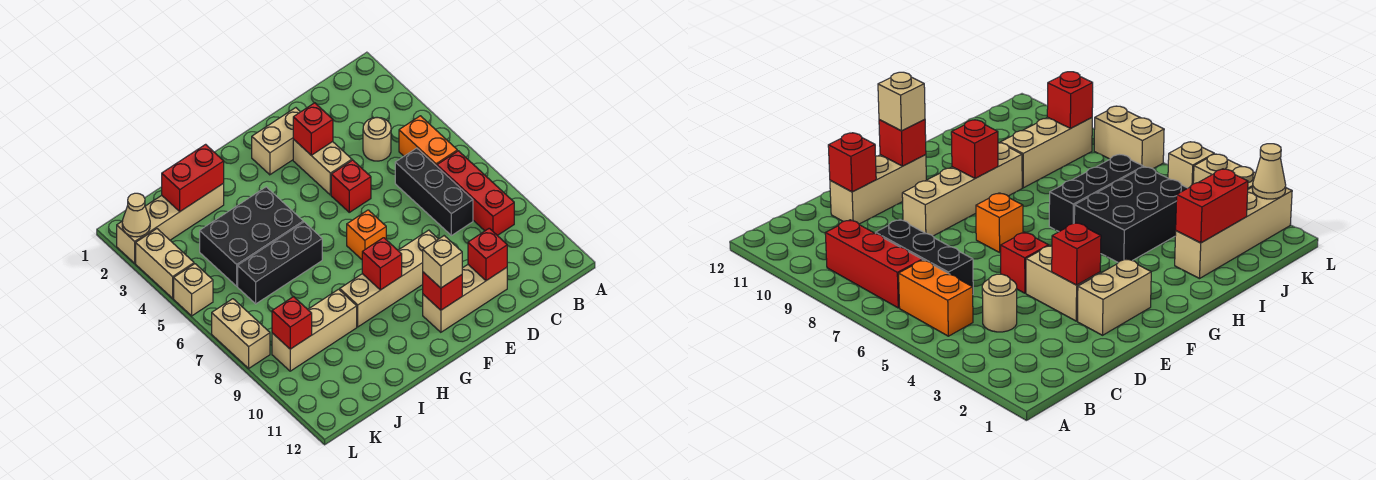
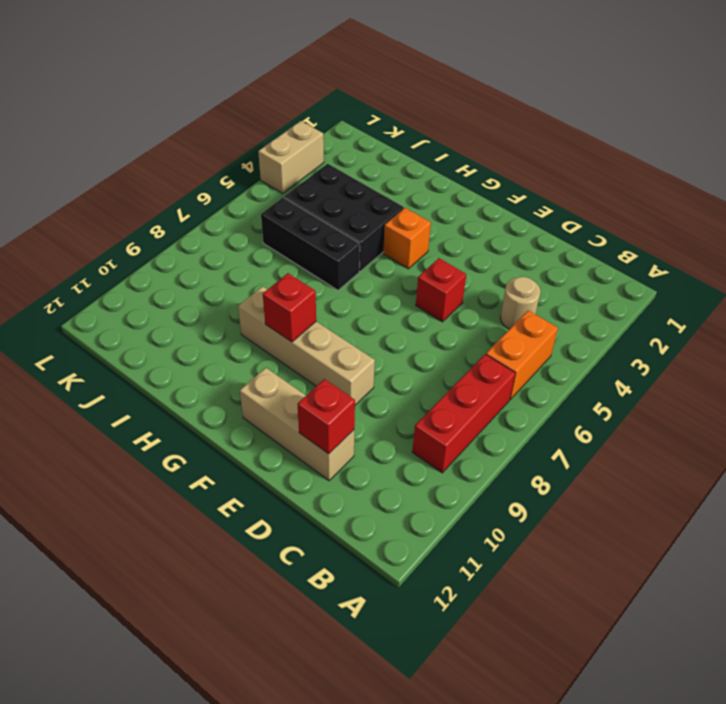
orange brick G4 level 1 -> orange brick F7 level 1
none -> black brick C6:C8 level 1
none -> tan brick E2:F2 level 1
none -> tan brick E3:E4 level 1

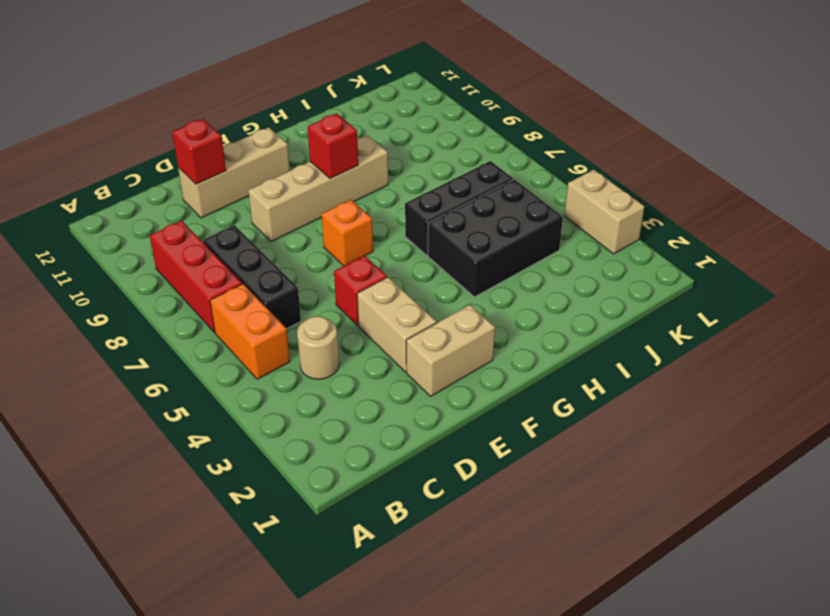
none -> tan brick I2:L2 level 1
none -> tan brick I9:K9 level 1
none -> tan brick L5 level 1

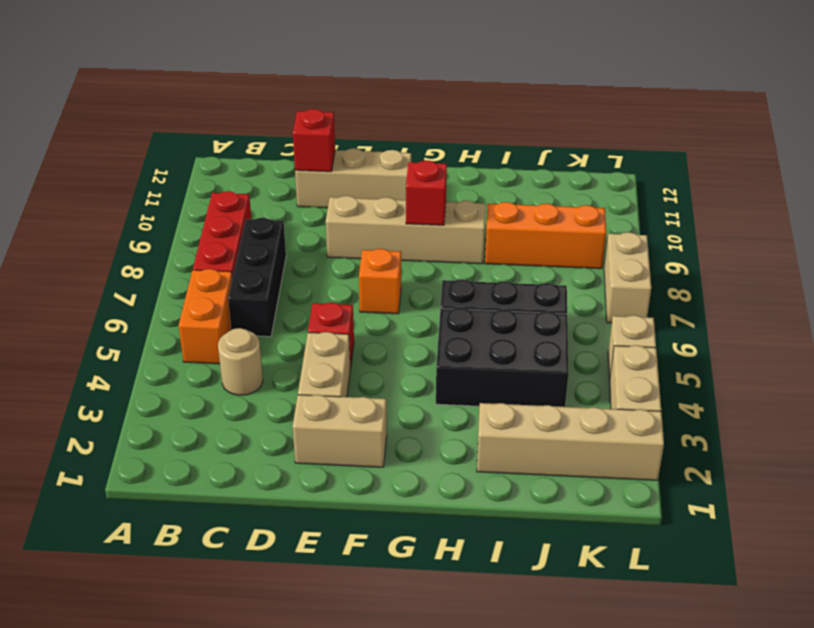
orange brick I9:K9 level 1 -> tan brick I9:K9 level 1
none -> red brick E3 level 2
none -> red brick F11 level 2
none -> red brick I2:J2 level 2

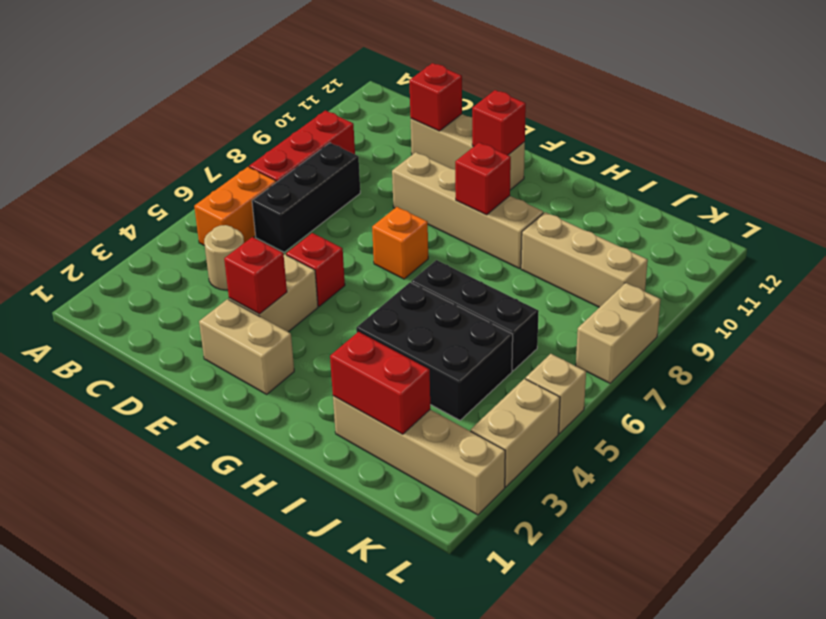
none -> red brick K9 level 2
none -> tan cone L2 level 2
none -> tan brick F11 level 3

